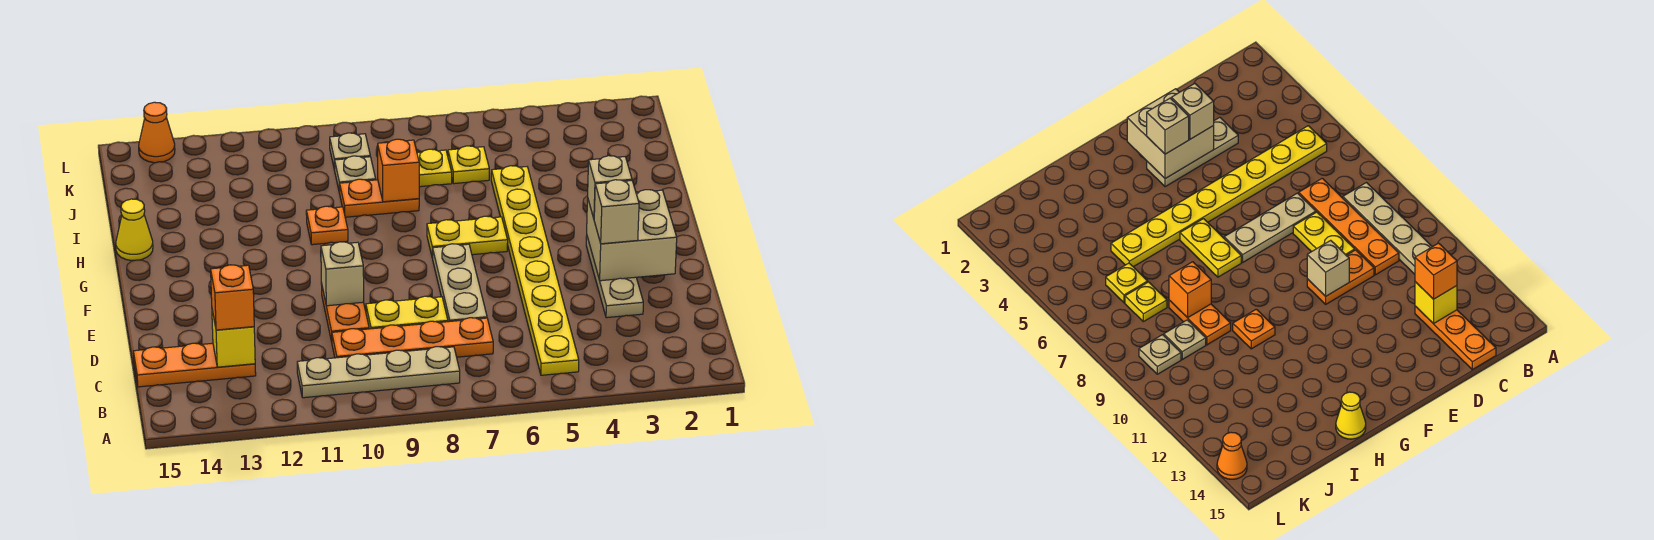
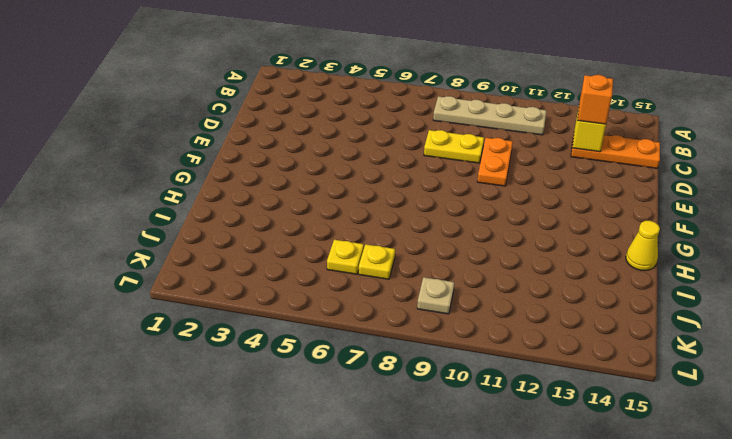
none -> yellow plate B5:I5 level 1
none -> orange plate C7:C10 level 1
none -> tan plate D3:F3 level 1

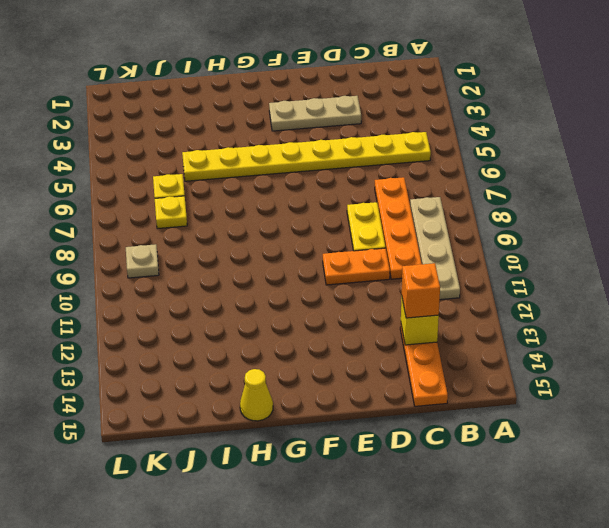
none -> tan plate D7:F7 level 1
none -> yellow plate G6:G7 level 1
none -> orange plate H10 level 1

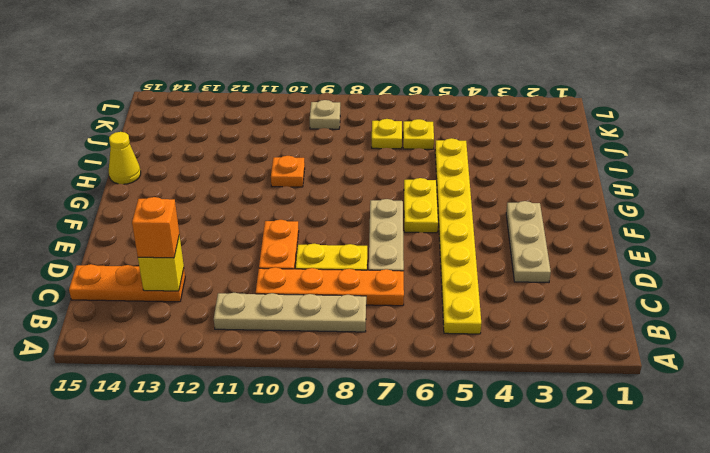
yellow plate F6:G6 level 1 -> yellow plate G6:G7 level 1
none -> orange plate I8:I9 level 1
none -> tan plate J9 level 1
none -> orange cone L14 level 1

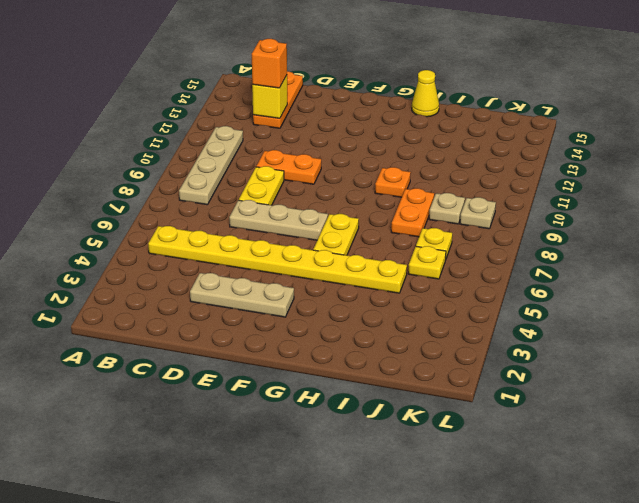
none -> orange plate C7:C10 level 1
none -> orange cone L14 level 1
none -> tan brick E2:F3 level 2

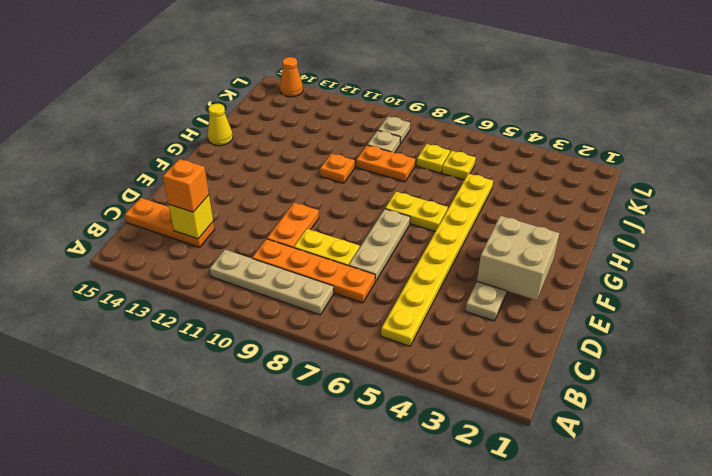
none -> tan brick E10 level 2
none -> orange brick I8 level 2
none -> tan brick E3 level 3

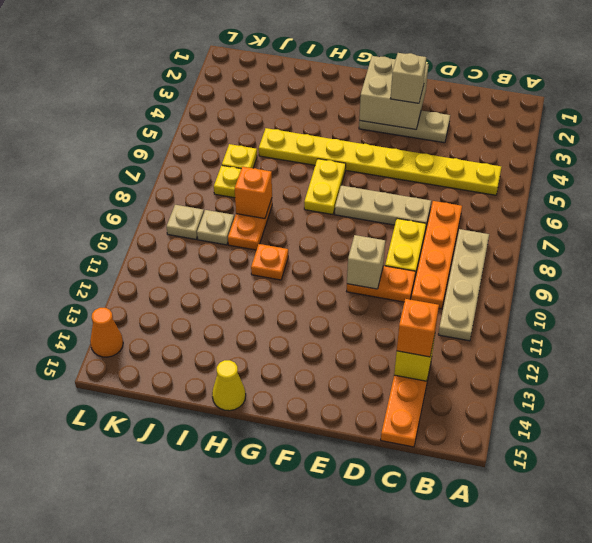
none -> tan brick F3 level 3

